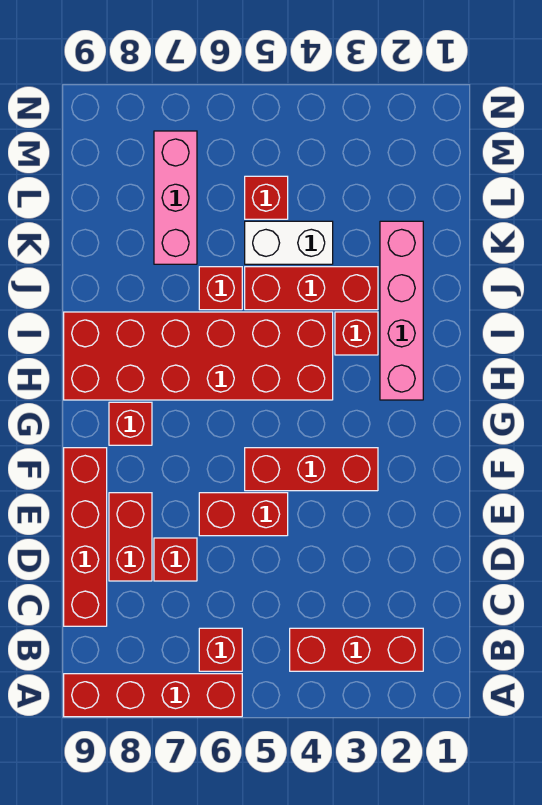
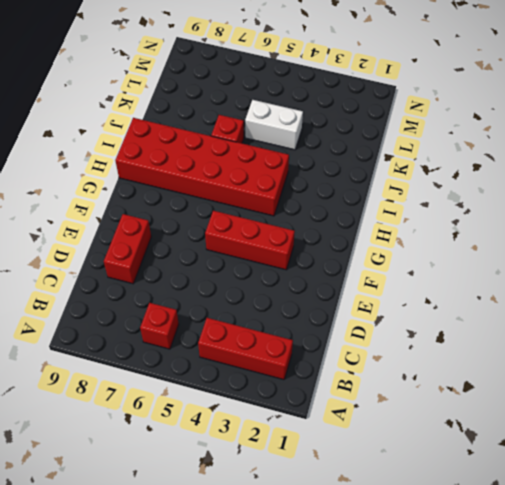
none -> red brick A6:A9 level 1
none -> red brick C9:F9 level 1
none -> red brick D7 level 1

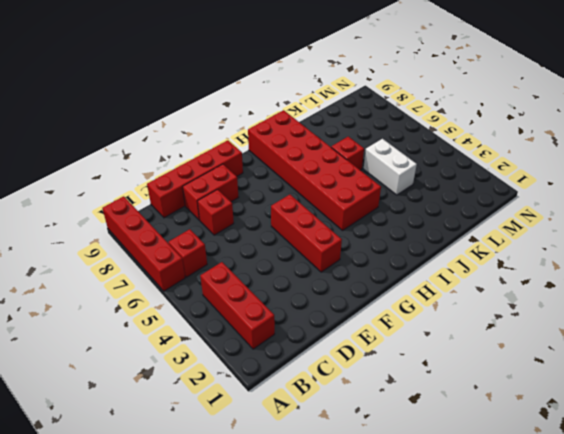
none -> red brick E5:E6 level 1
none -> red brick G8 level 1
none -> pink brick H2:K2 level 1

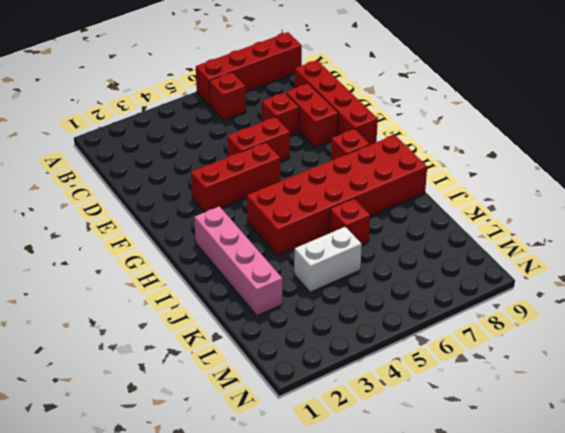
none -> red brick B2:B4 level 1
none -> red brick I3 level 1
none -> red brick J3:J5 level 1

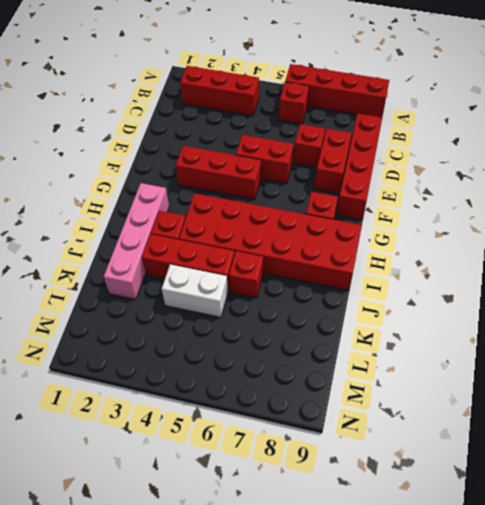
none -> pink brick K7:M7 level 1
none -> red brick L5 level 1

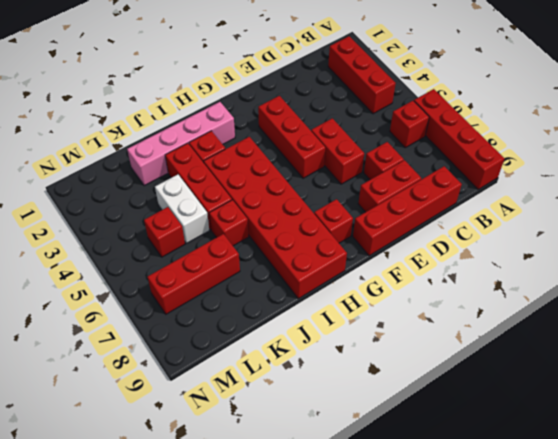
red brick K7:M7 level 1 -> pink brick K7:M7 level 1

